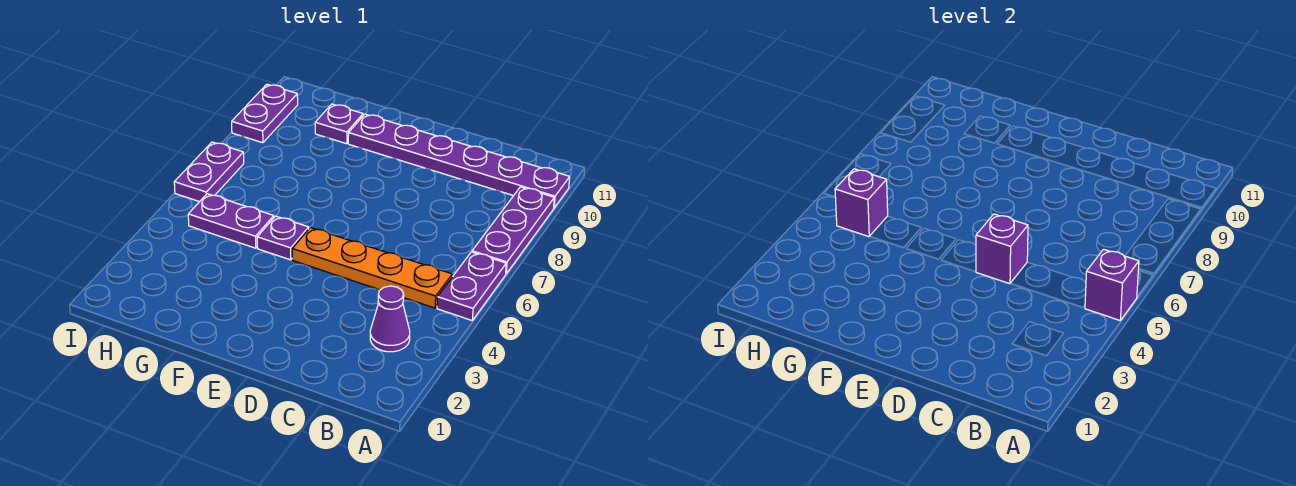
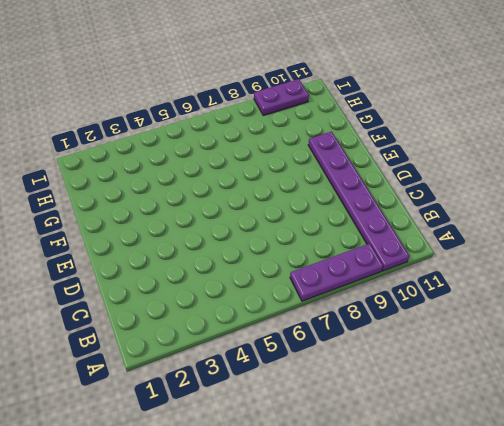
none -> purple plate A5:A6 level 1
none -> purple cone B3 level 1
none -> orange plate B5:E5 level 1

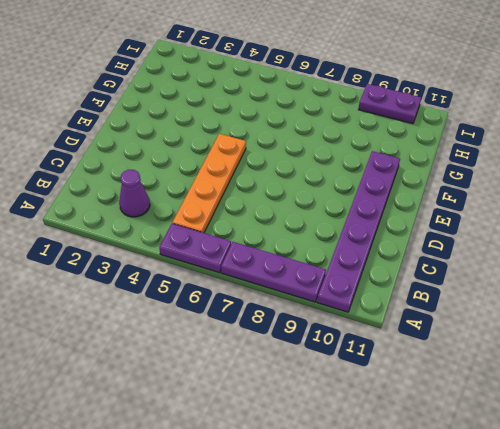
none -> purple plate F5 level 1
none -> purple plate G5:H5 level 1
none -> purple plate G10 level 1

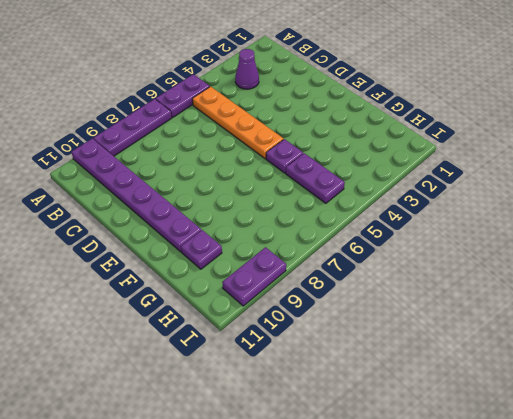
none -> purple plate I6:I7 level 1
none -> purple brick A5 level 2
none -> purple brick D5 level 2

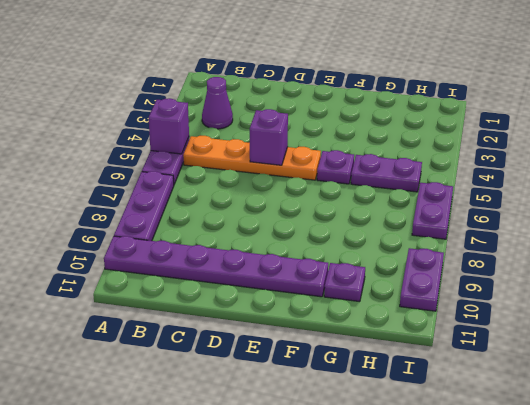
none -> purple brick H5 level 2

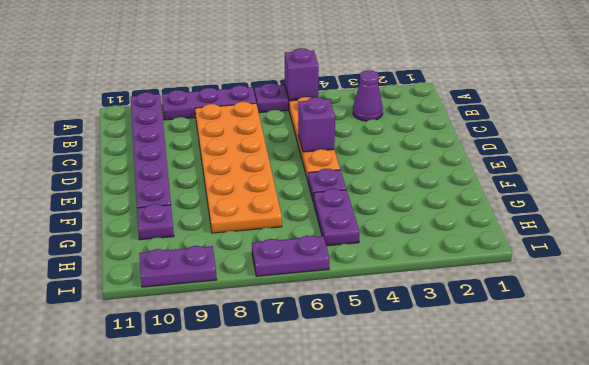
orange plate B7:G8 level 1 -> none
none -> purple brick H5 level 2

